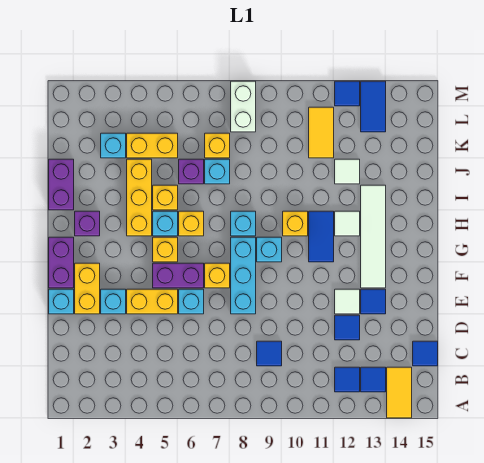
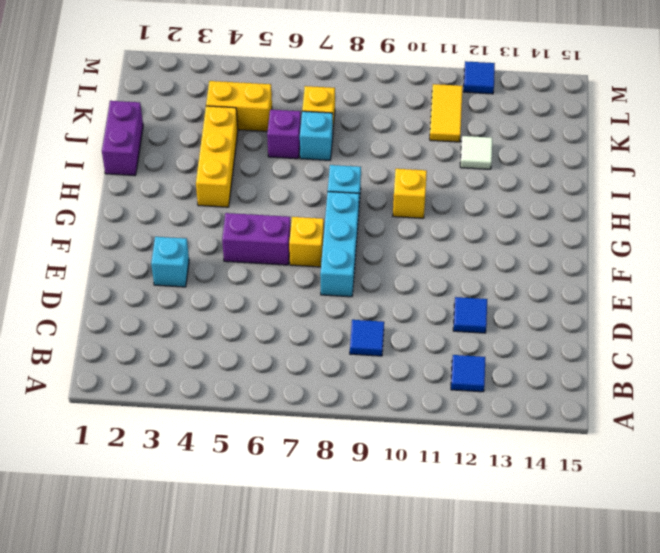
none -> yellow tile A14:B14 level 1
none -> blue tile B13 level 1
none -> blue tile C15 level 1
none -> cyan brick E1 level 1

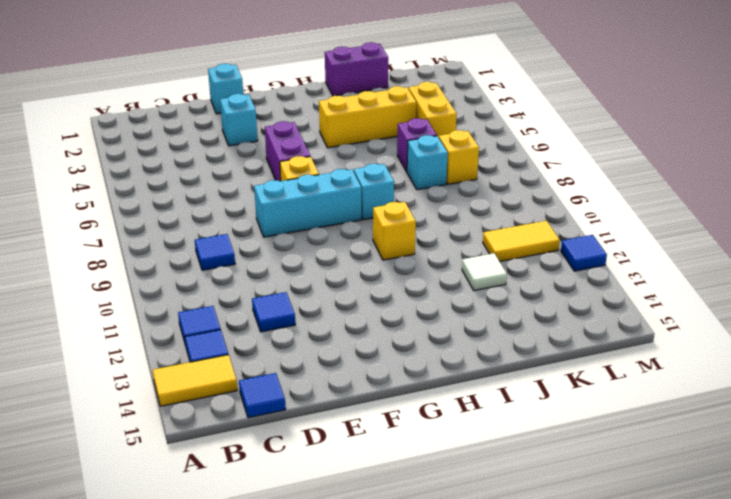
none -> yellow brick E2:F2 level 1
none -> yellow brick E4:E5 level 1
none -> cyan brick E6 level 1
none -> white tile E12 level 1

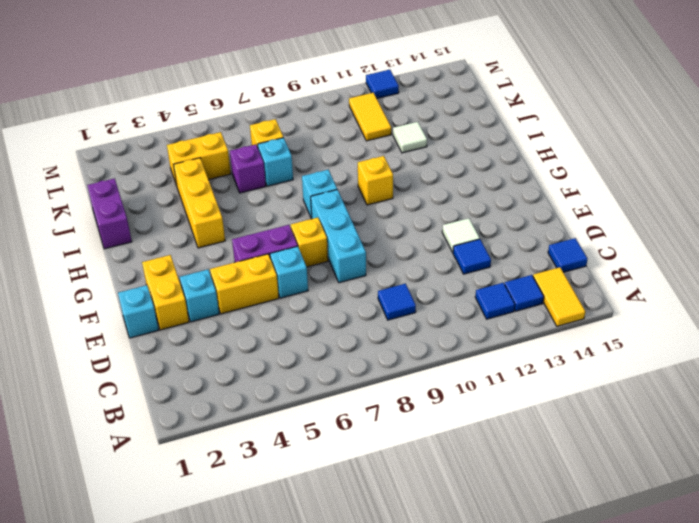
none -> blue tile E13 level 1
none -> purple brick F1:G1 level 1
none -> white tile F13:I13 level 1
none -> yellow brick G5 level 1

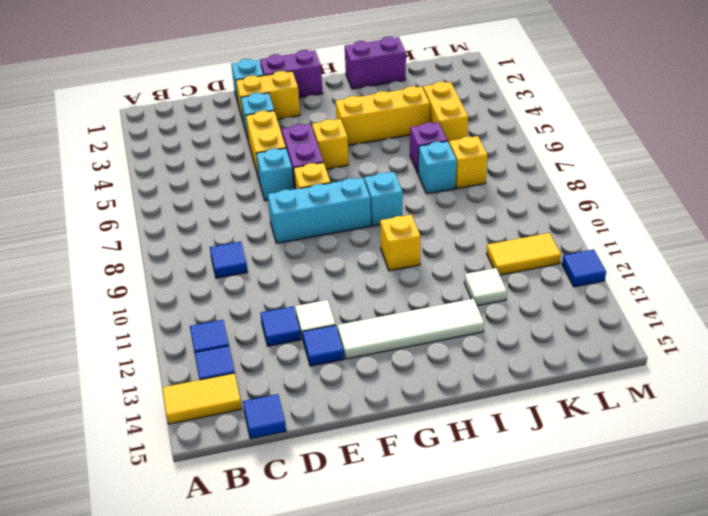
none -> cyan brick G9 level 1
none -> blue tile G11:H11 level 1
none -> purple brick H2 level 1
none -> cyan brick H5 level 1

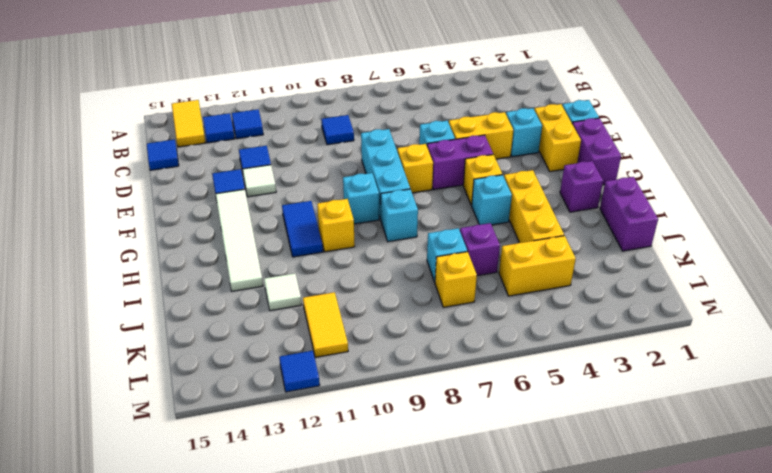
none -> yellow brick H6 level 1
none -> white tile H12 level 1
none -> yellow brick I5 level 1
none -> cyan brick K3 level 1

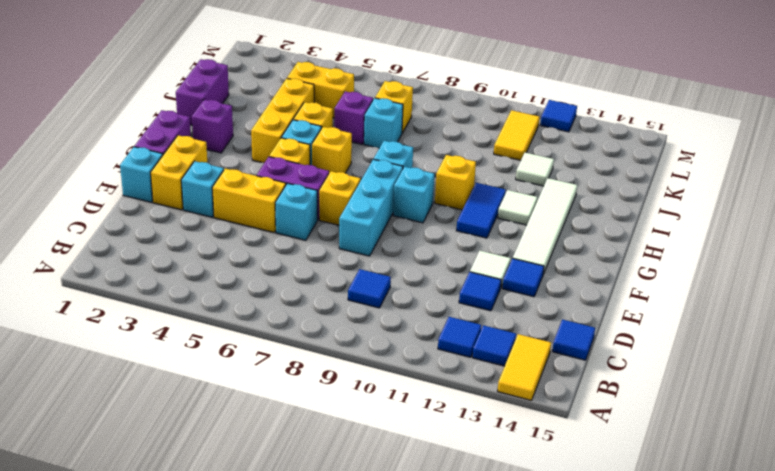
none -> cyan brick K3 level 1
none -> white brick L8:M8 level 1
none -> blue tile L13:M13 level 1

